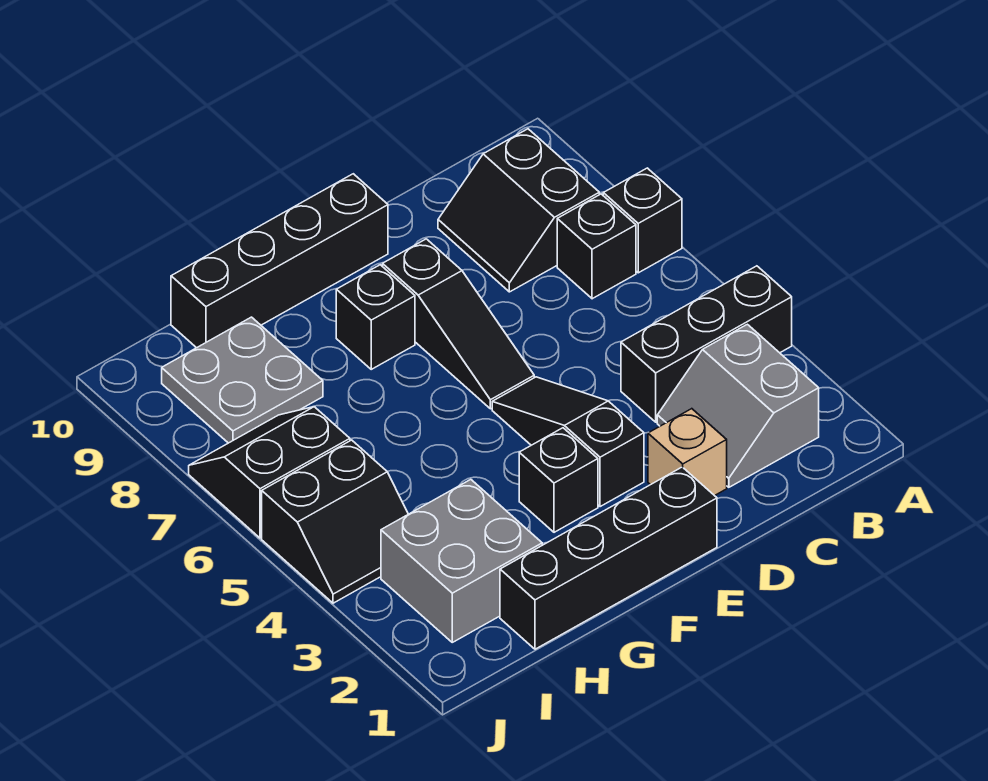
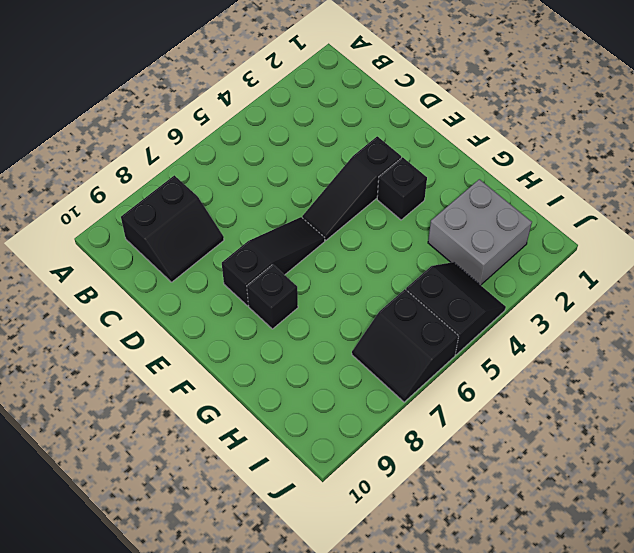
none -> black brick A4:C4 level 1
none -> black brick A7 level 1
none -> grey slope B2:C3 level 1 top B

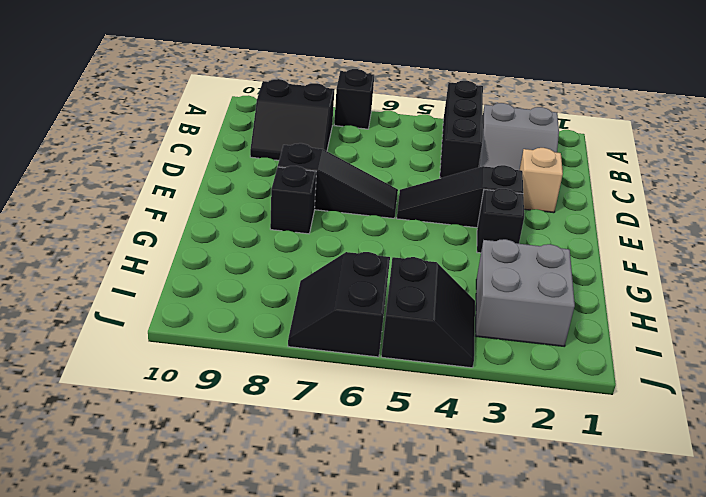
none -> black brick B7 level 1
none -> black brick E1:H1 level 1
none -> black brick E10:H10 level 1

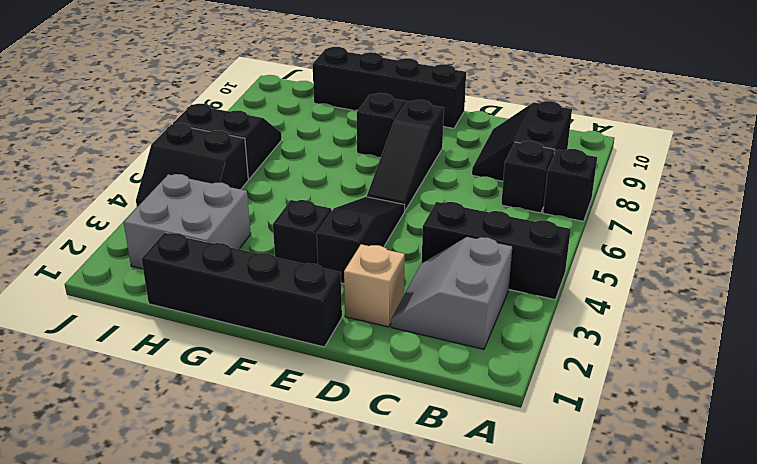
none -> grey plate H8:I9 level 1

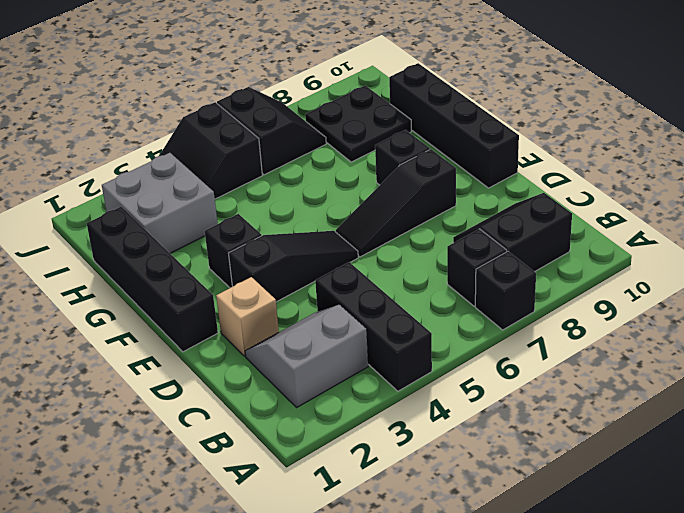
black plate H8:I9 level 1 -> grey plate H8:I9 level 1

